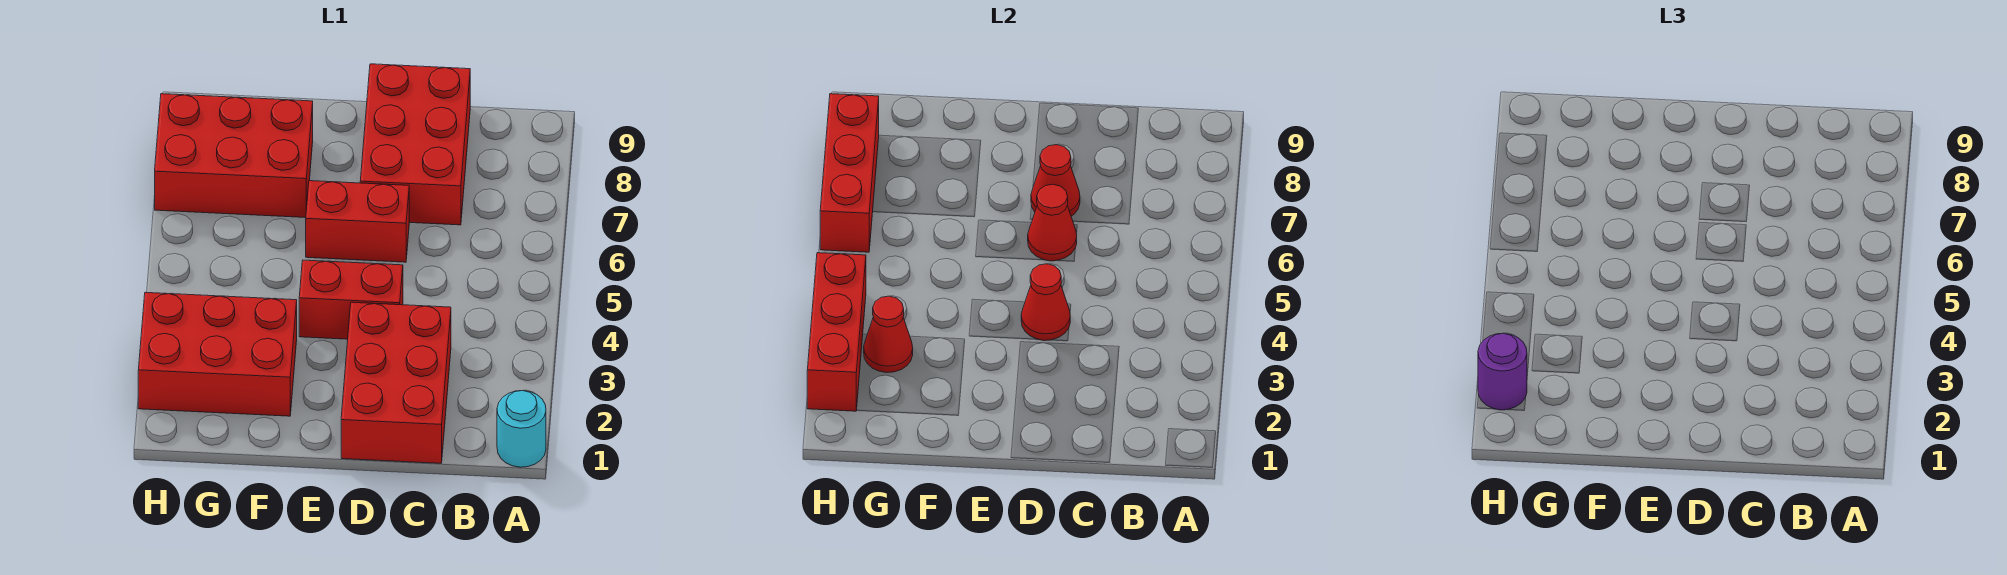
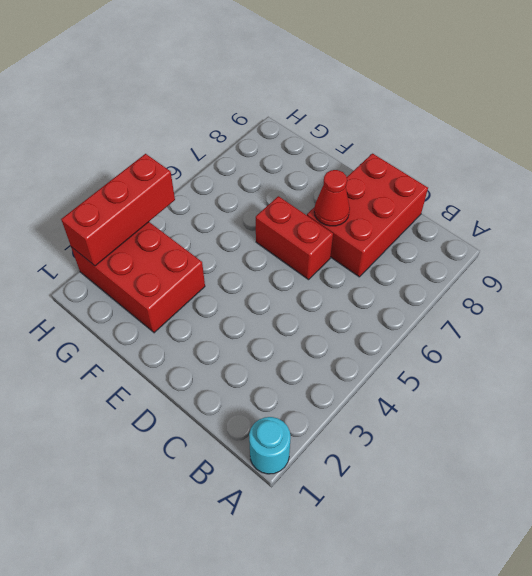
none -> red brick C1:D3 level 1
none -> red brick D4:E4 level 1
none -> red brick F7:H8 level 1

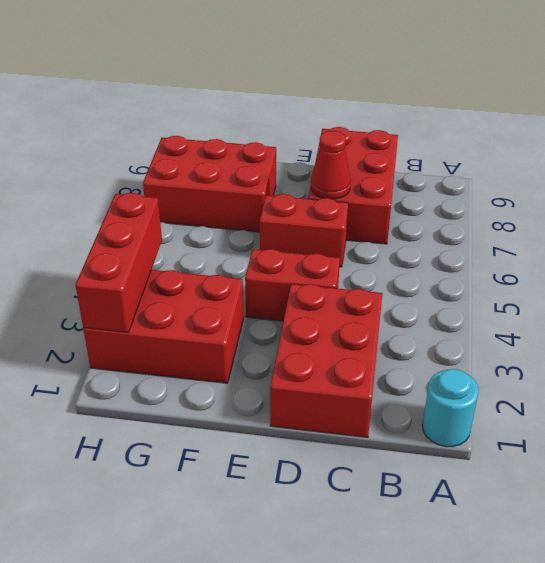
none -> red cone D4 level 2
none -> red cone D6 level 2
none -> red cone G3 level 2

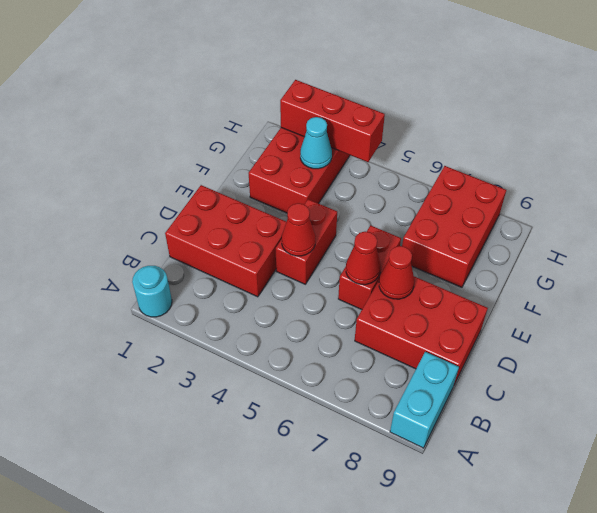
cyan brick A9:B9 level 1 -> none
cyan cone G3 level 2 -> red cone G3 level 2
none -> red brick H6:H8 level 2
none -> purple round brick H2 level 3

